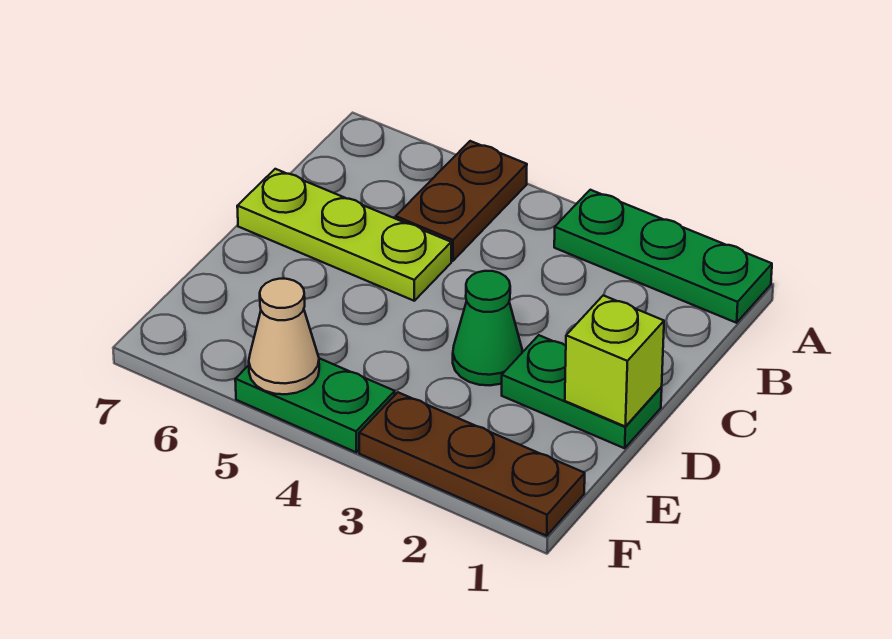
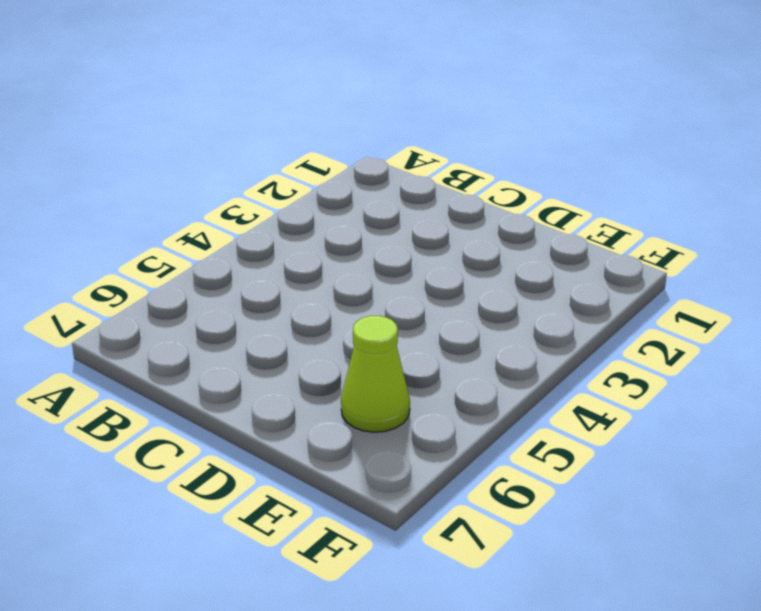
lime cone E6 level 1 -> none
none -> green plate A1:A3 level 1
none -> brown plate A5:B5 level 1

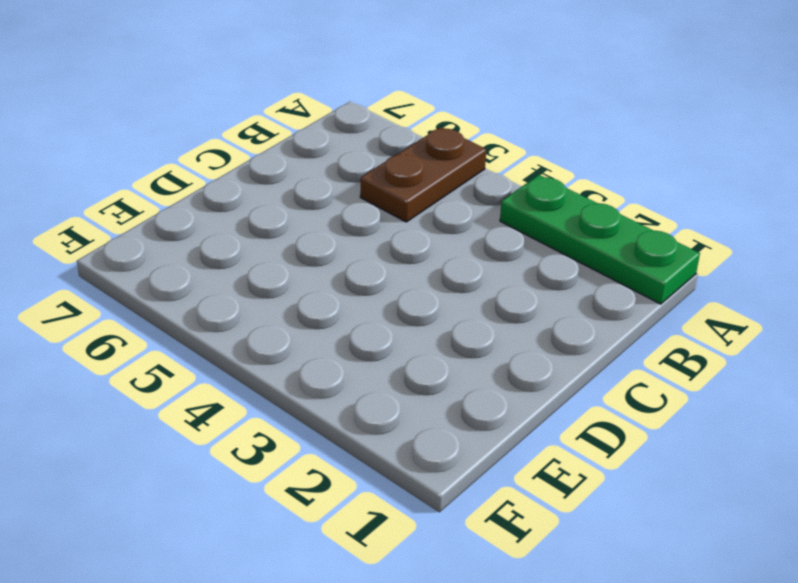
none -> lime plate C5:C7 level 1
none -> green plate D1:D2 level 1

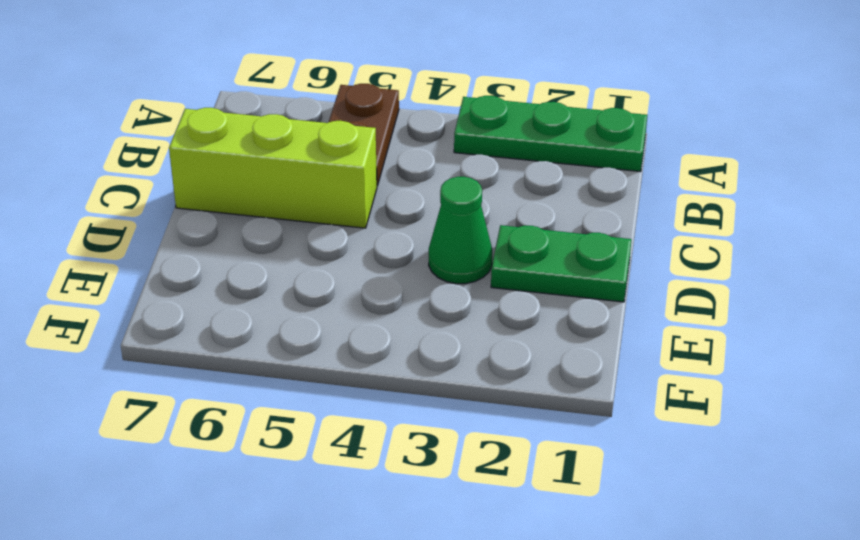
lime brick C5:C7 level 1 -> lime plate C5:C7 level 1
none -> brown plate F1:F3 level 1
none -> green plate F4:F5 level 1

